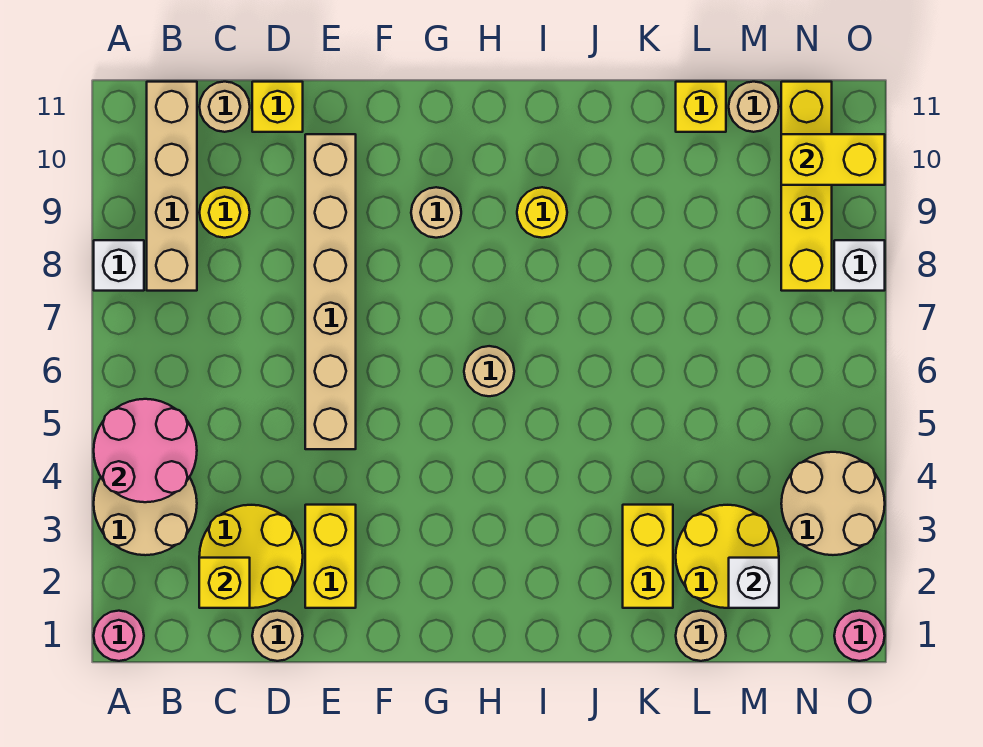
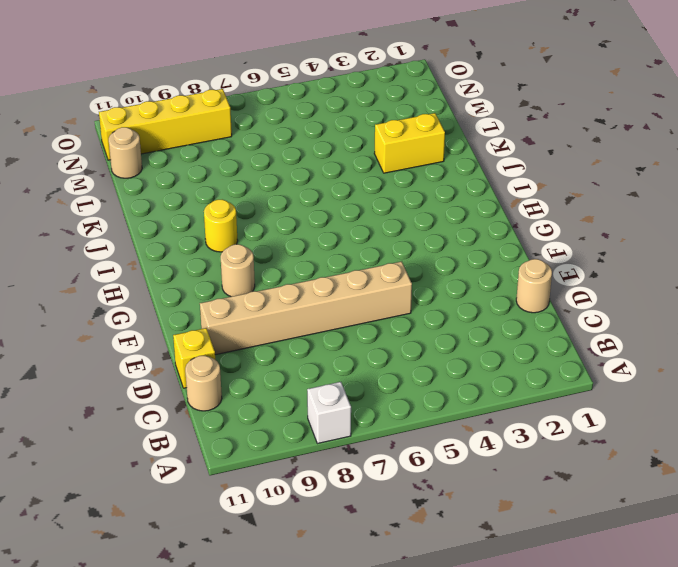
none -> pink round brick A1 level 1
none -> tan round brick A3:B4 level 1
none -> tan brick B8:B11 level 1

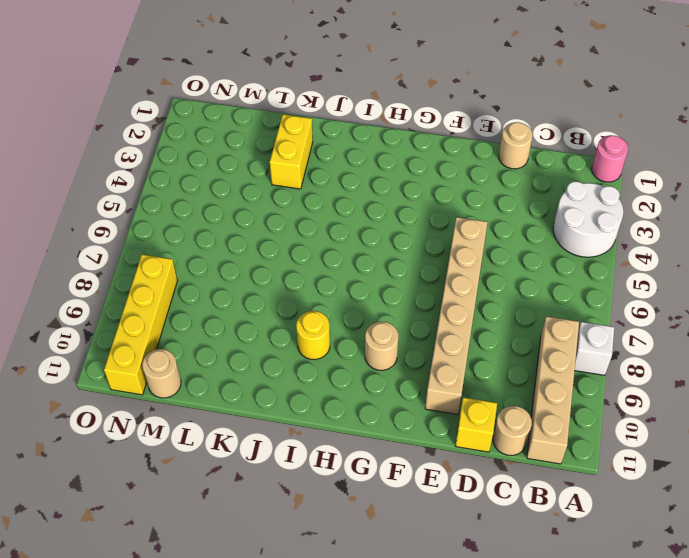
white round brick A3:B4 level 1 -> tan round brick A3:B4 level 1
none -> yellow round brick C2:D3 level 1
none -> yellow round brick C9 level 1
none -> yellow brick E2:E3 level 1

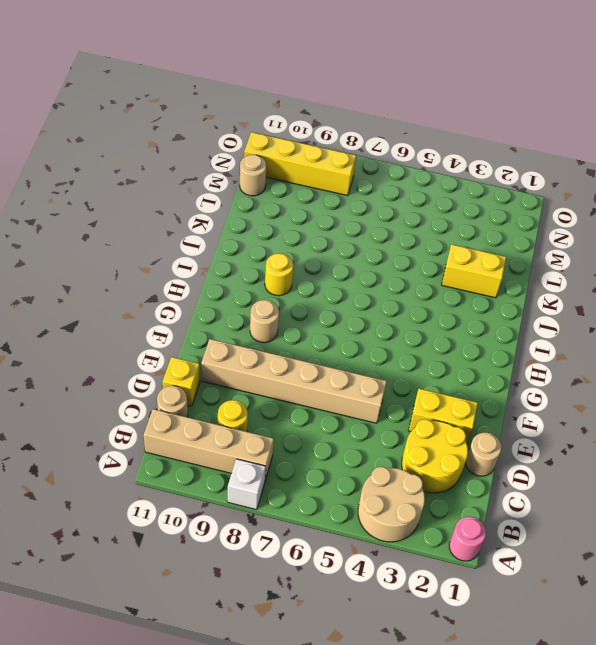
none -> tan round brick H6 level 1
none -> tan round brick L1 level 1
none -> yellow round brick L2:M3 level 1

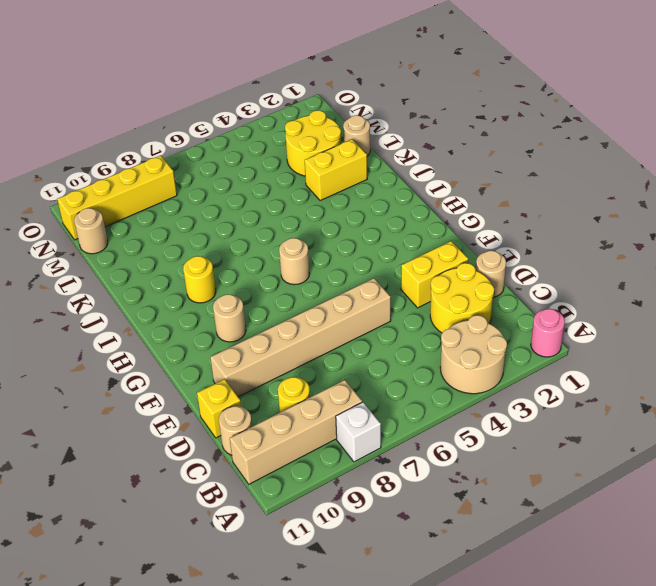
none -> yellow brick L11 level 1
none -> tan round brick N3:O4 level 1
none -> pink round brick O1 level 1

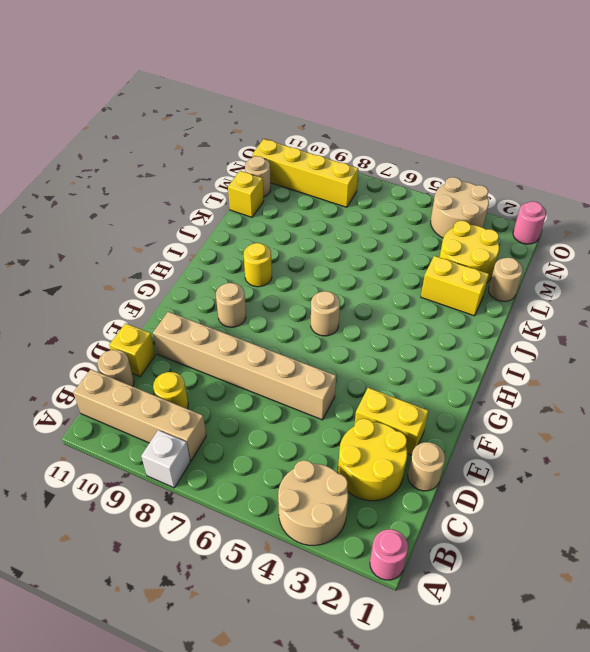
none -> white brick O8 level 1
none -> pink round brick A4:B5 level 2
none -> yellow brick C2 level 2

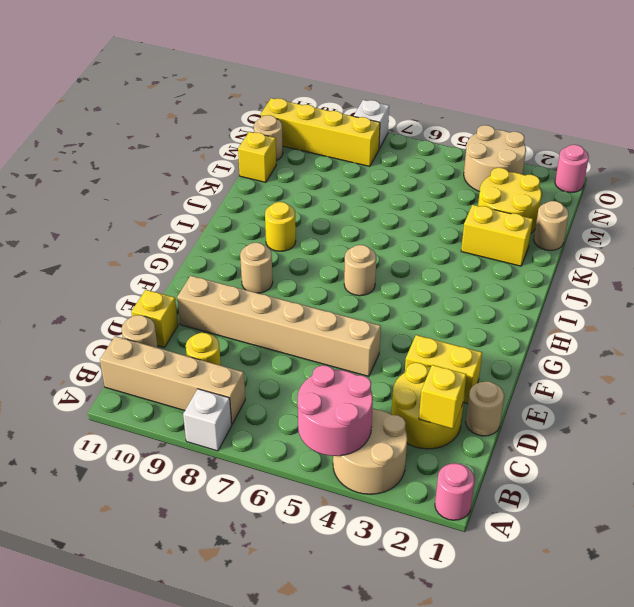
none -> white brick M2 level 2
none -> yellow brick N10:O10 level 2

